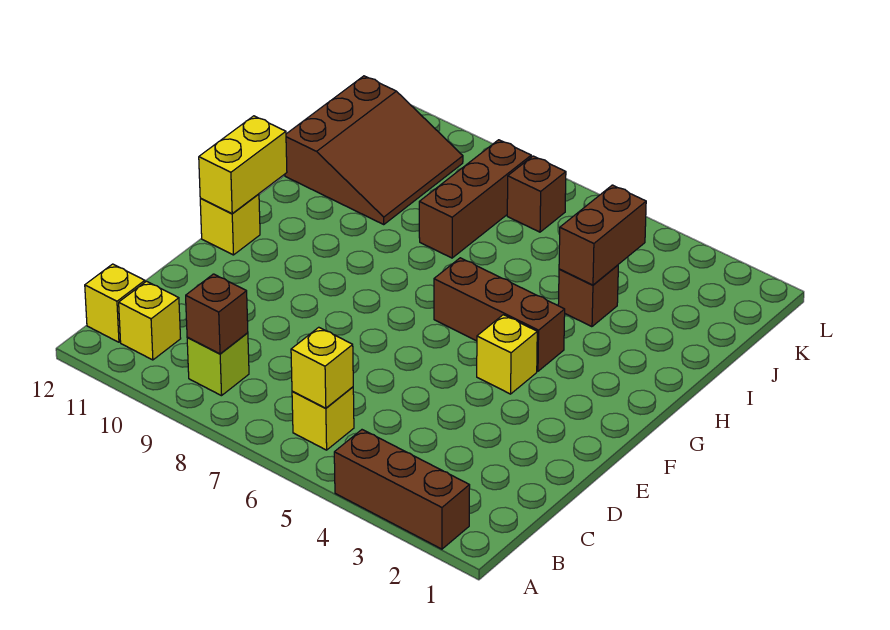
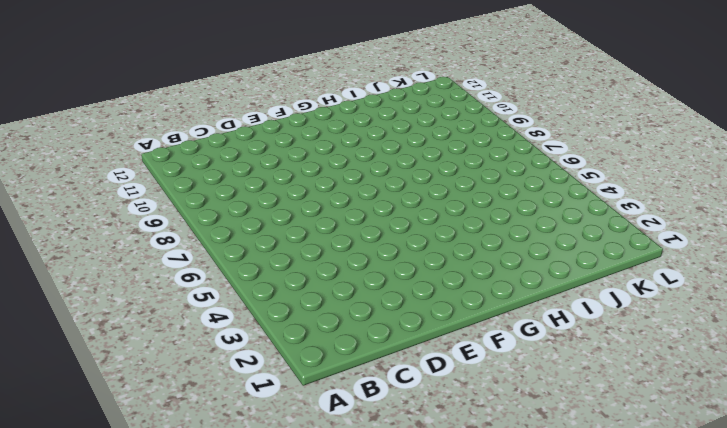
none -> brown brick A2:A4 level 1
none -> yellow brick B6 level 1
none -> lime brick B9 level 1

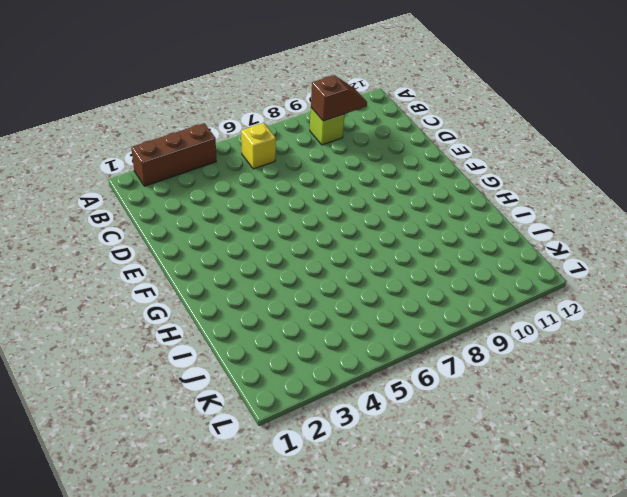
brown slope B9:B10 level 2 top 9 -> brown brick B9 level 2
none -> yellow brick B11 level 1
none -> yellow brick B12 level 1
none -> yellow brick F4 level 1

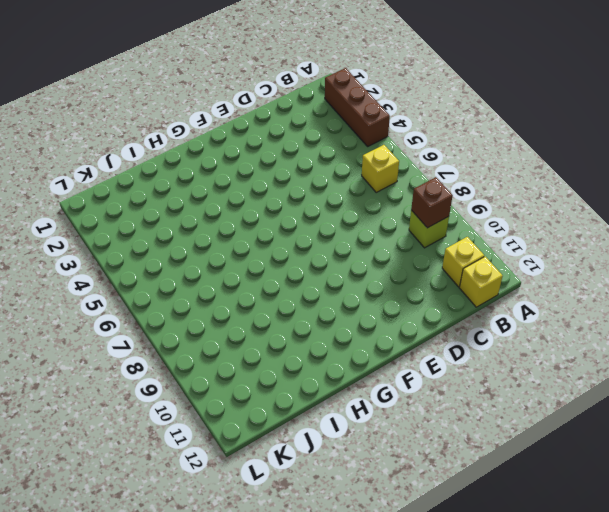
none -> yellow brick F4 level 1
none -> yellow brick F12 level 1
none -> brown brick G4:G6 level 1

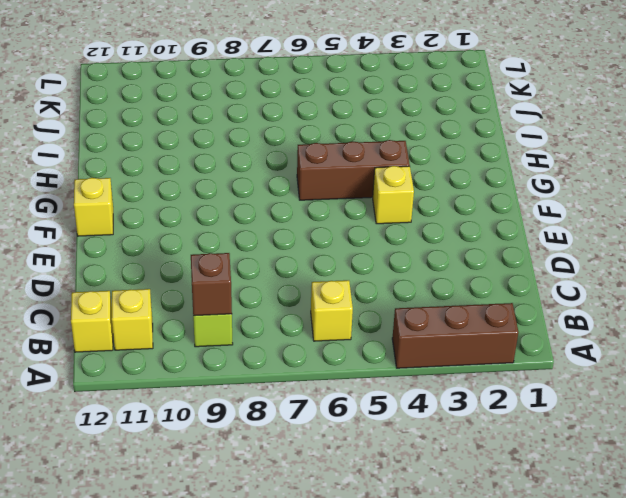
none -> brown brick I4 level 1
none -> brown brick I8:K8 level 1
none -> brown slope I10:K12 level 1 top 12

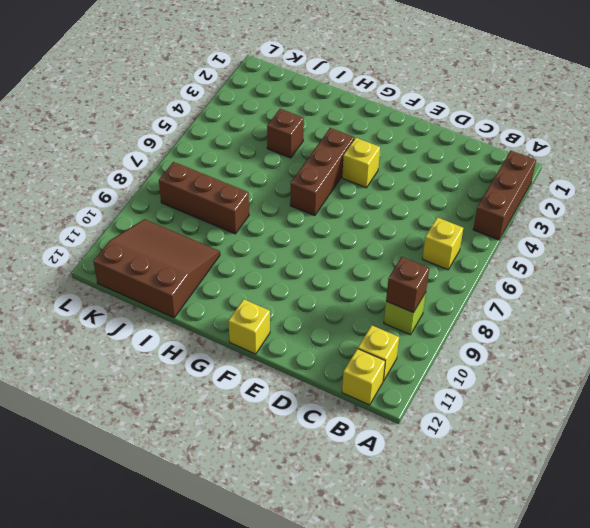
none -> brown brick K7 level 1
none -> yellow brick B6 level 2
none -> yellow brick F12:G12 level 2

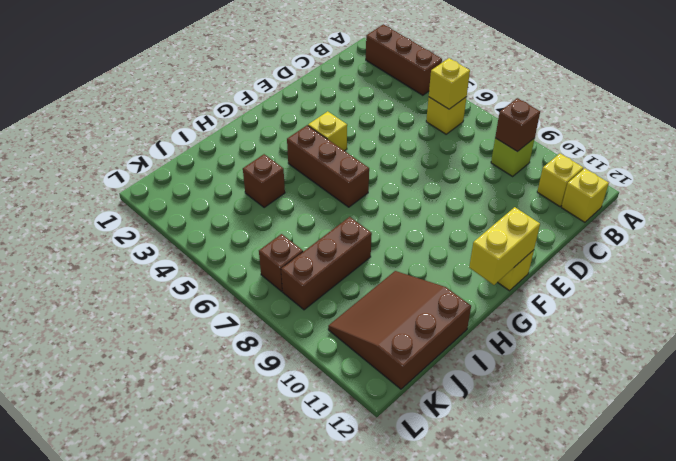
none -> brown brick I4:J4 level 2

